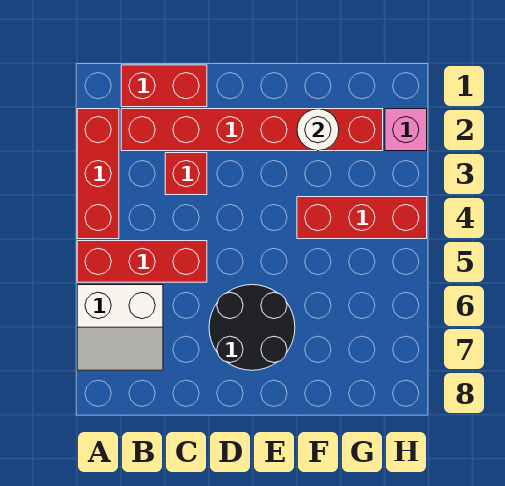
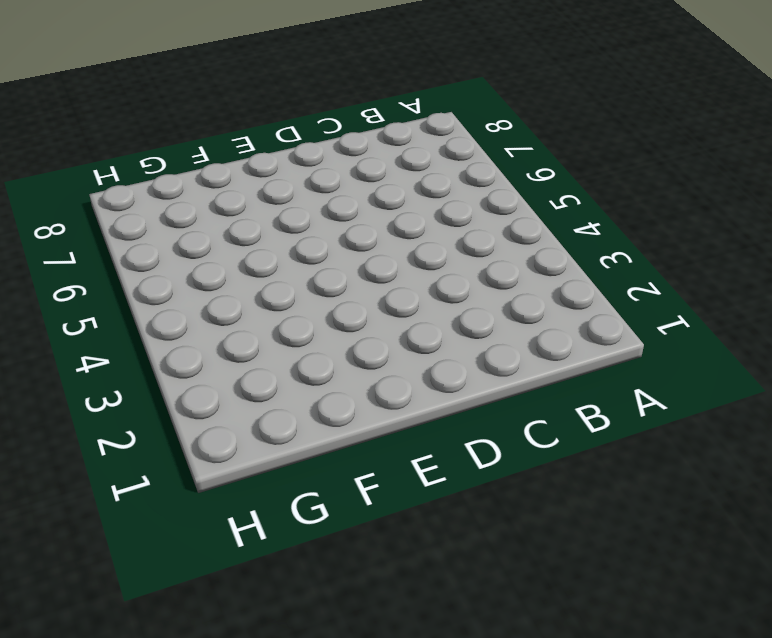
none -> red brick A2:A4 level 1
none -> red brick A5:C5 level 1

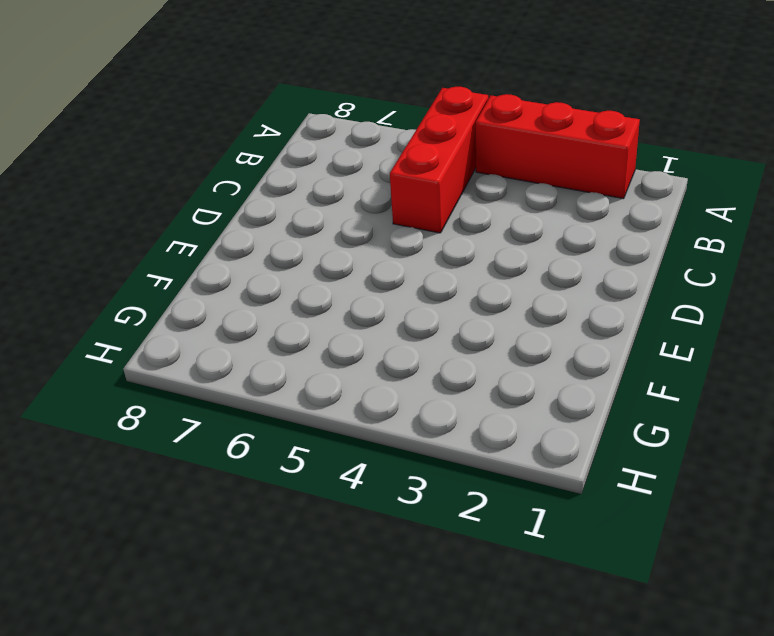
none -> white slope A6:B7 level 1 top 6
none -> red brick B1:C1 level 1

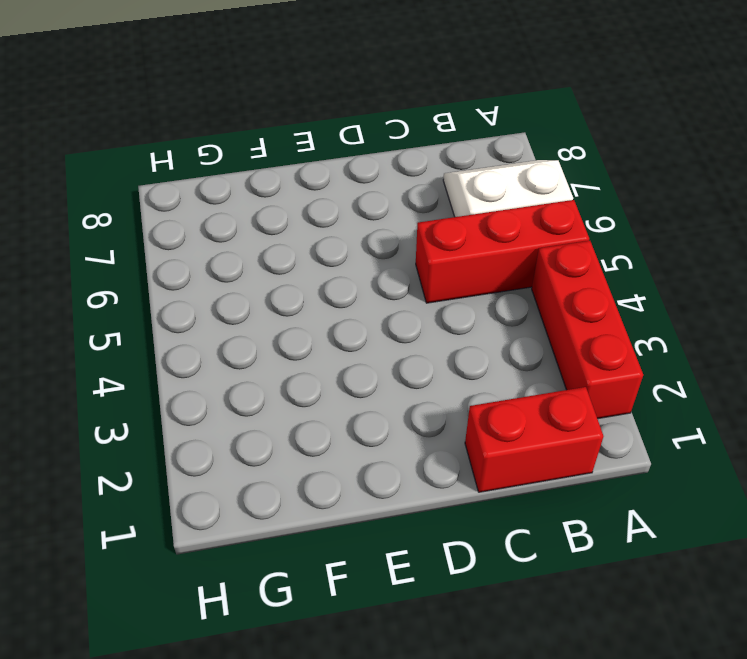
none -> red brick B2:G2 level 1
none -> red brick C3 level 1

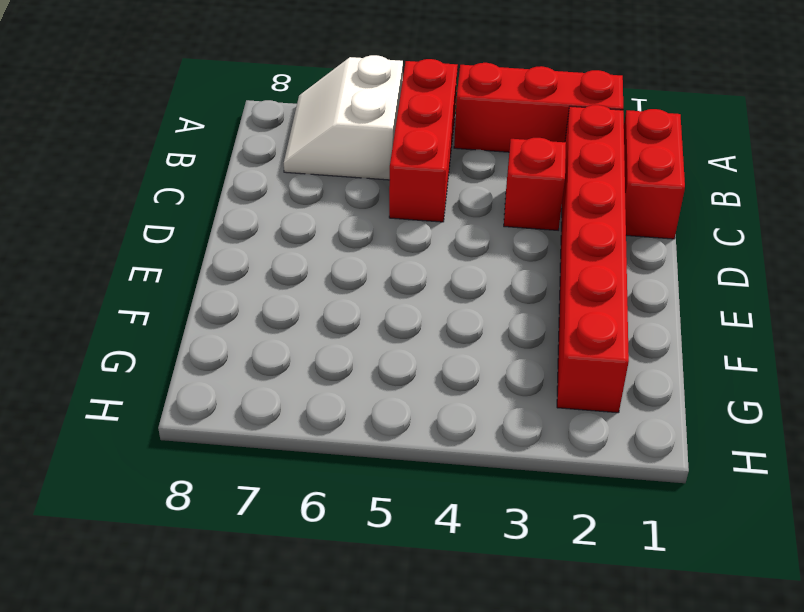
none -> black round brick D6:E7 level 1
none -> red brick F4:H4 level 1

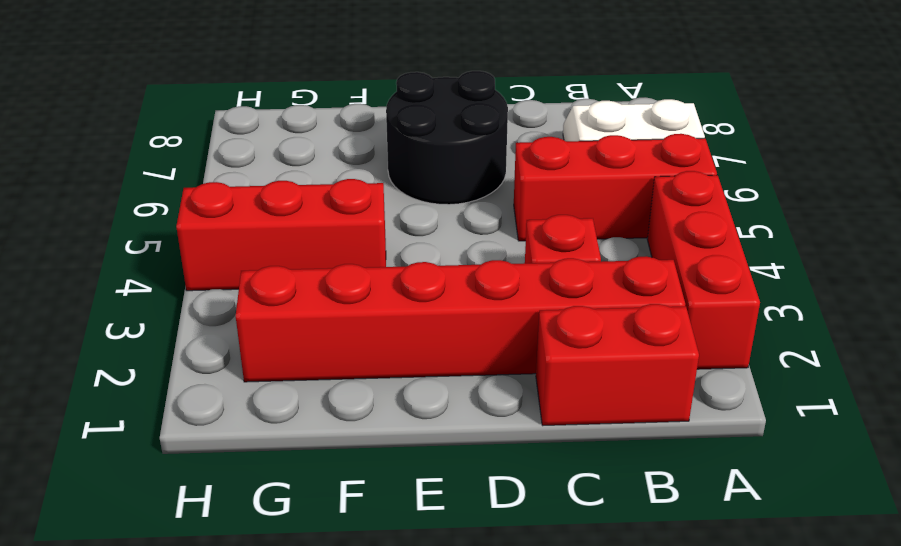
none -> pink brick H2 level 1
none -> white round brick F2 level 2

